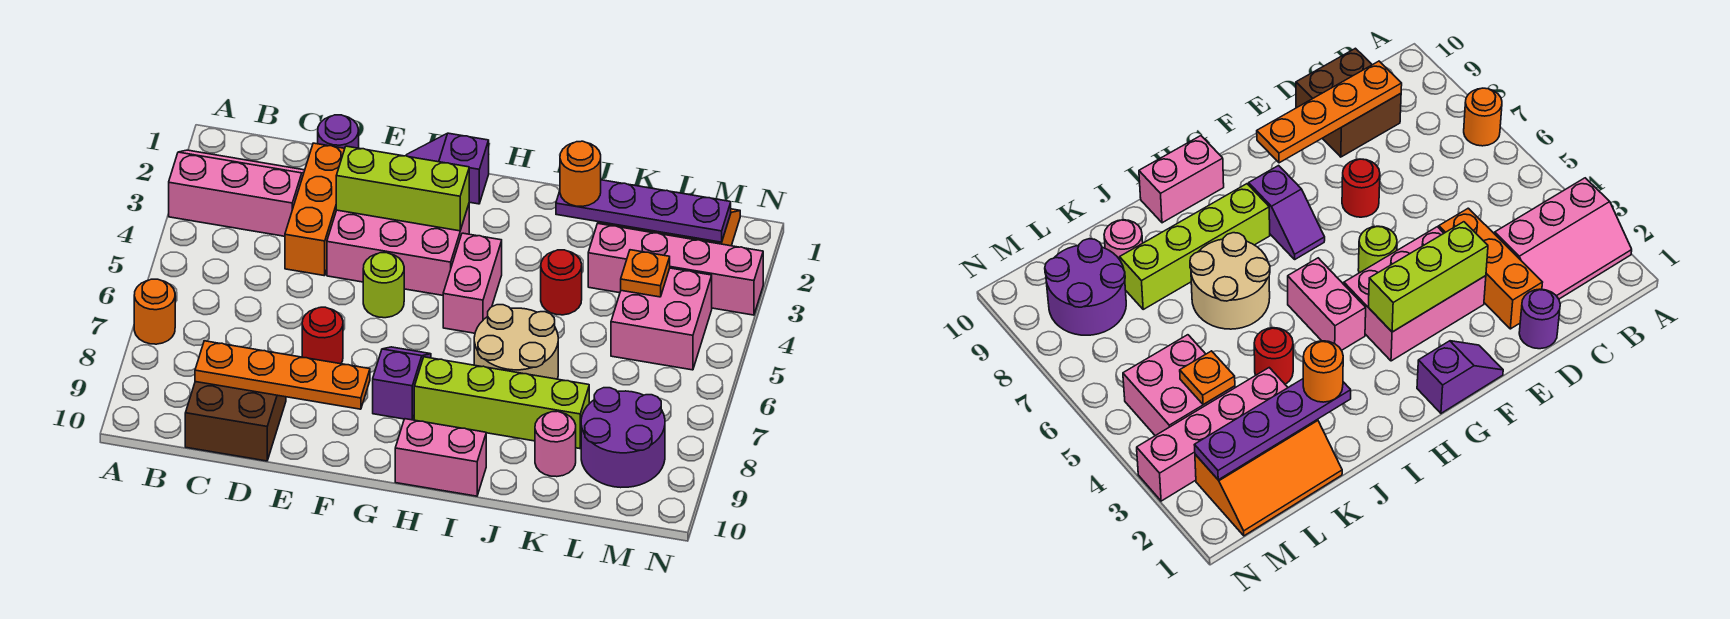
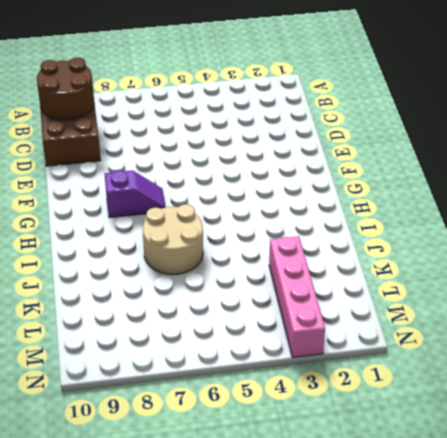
brown round brick B9:C10 level 2 -> orange plate C9:F9 level 2
none -> pink slope A2:C3 level 1 top 3
none -> orange round brick A7 level 1
none -> purple round brick D1 level 1

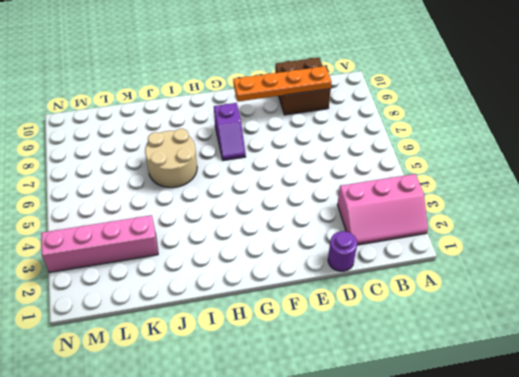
none -> orange round brick A7 level 1
none -> orange brick D2:D4 level 1
none -> pink brick E3:G4 level 1

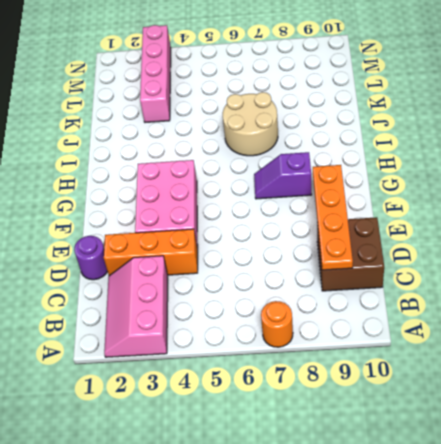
none -> red round brick E7 level 1
none -> purple slope F1:G1 level 1 top G
none -> lime round brick F5 level 1

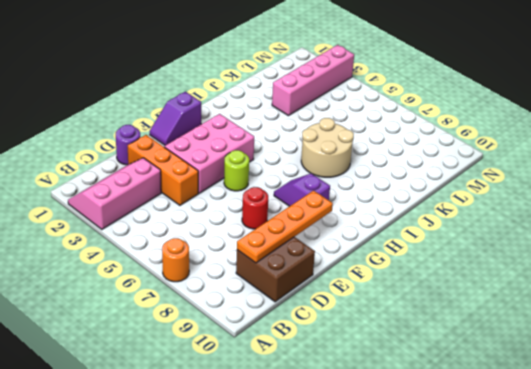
none -> pink brick H4:H5 level 1
none -> lime brick H8:K8 level 1
none -> pink brick H10:I10 level 1

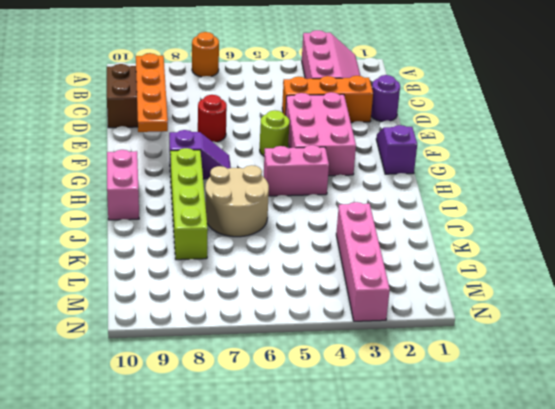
none -> red round brick J4 level 1
none -> orange slope K1:M2 level 1 top 2
none -> pink round brick K9 level 1

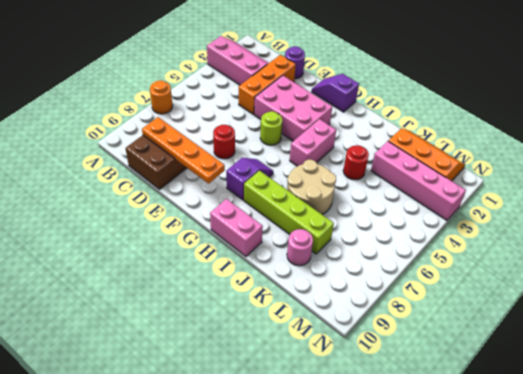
none -> pink brick L4:M5 level 1
none -> purple round brick L8:M9 level 1
none -> lime brick E3:G3 level 2

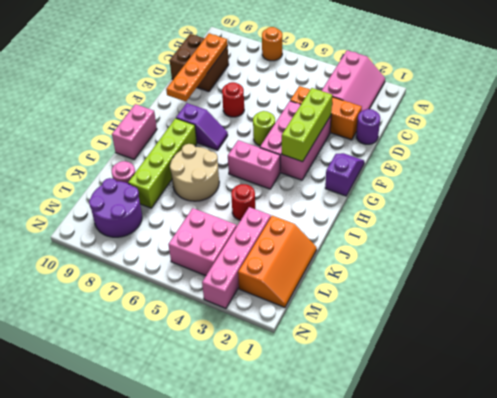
none -> purple plate J2:M2 level 2
none -> orange plate L4 level 2
none -> orange round brick J2 level 3

